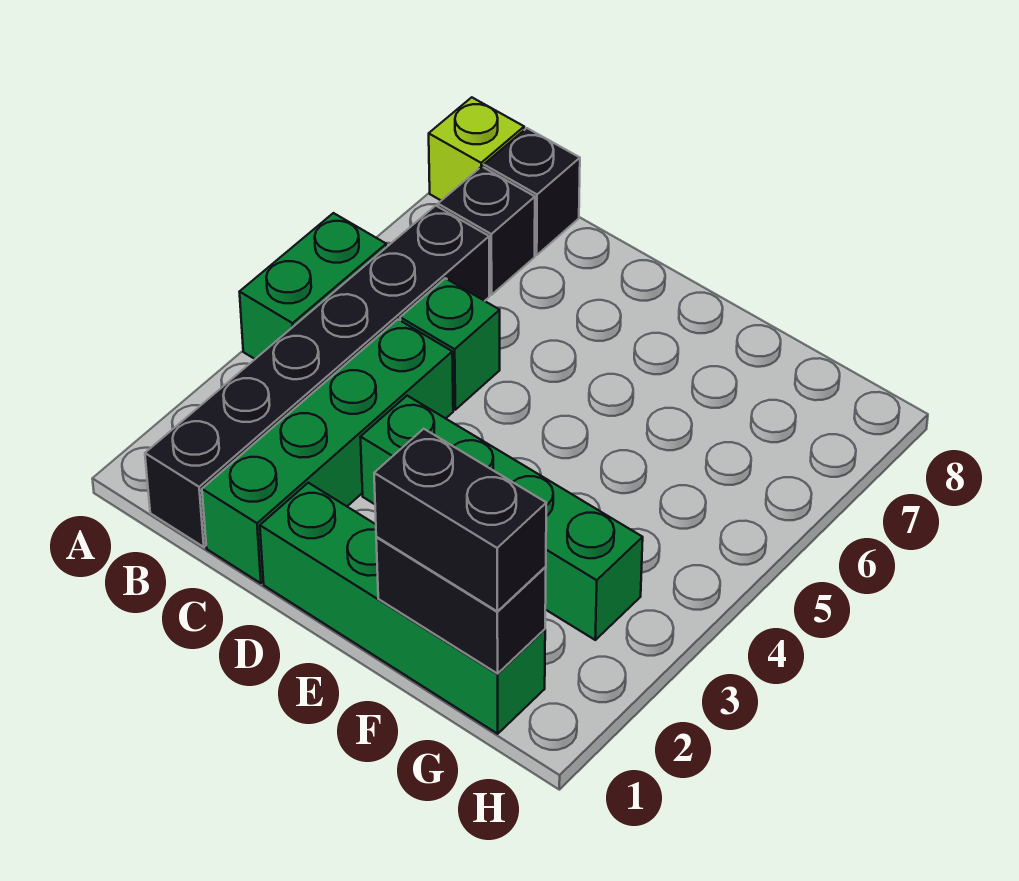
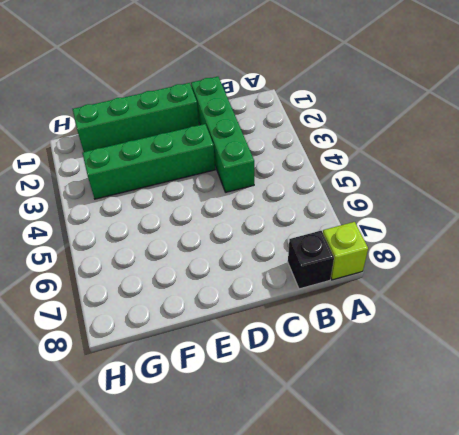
none -> green brick A4:A5 level 1
none -> black brick B1:B6 level 1

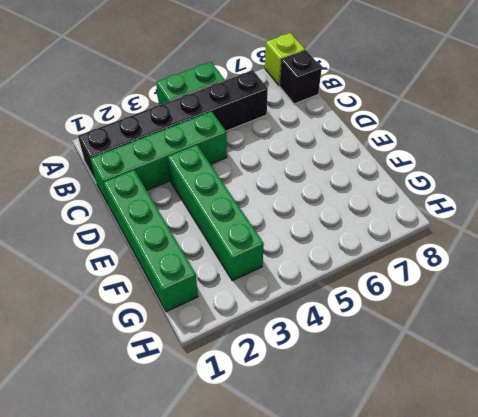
none -> black brick B7 level 1
none -> green brick C5 level 1

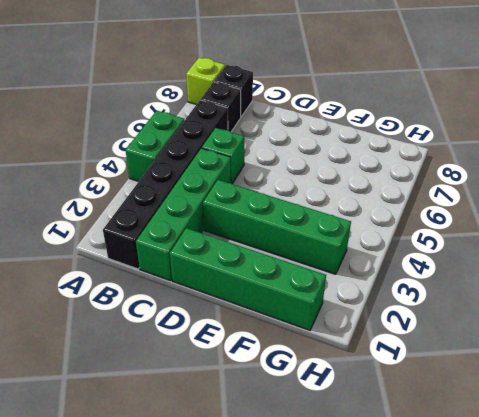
none -> black brick F1:G1 level 2
none -> black brick F1:G1 level 3

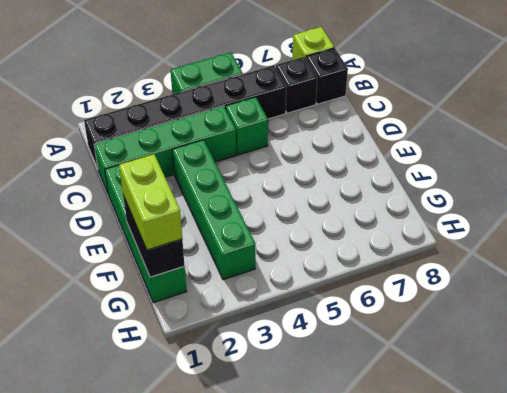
lime brick F1:G1 level 3 -> black brick F1:G1 level 3

